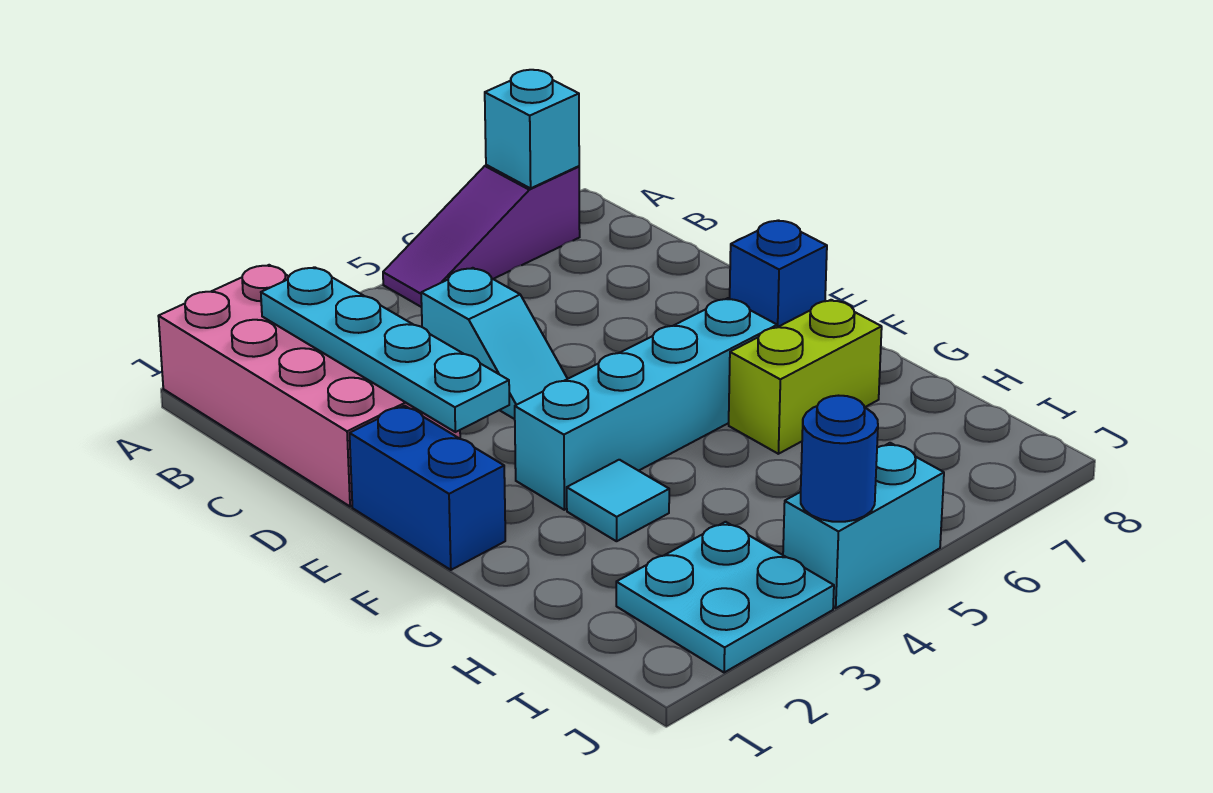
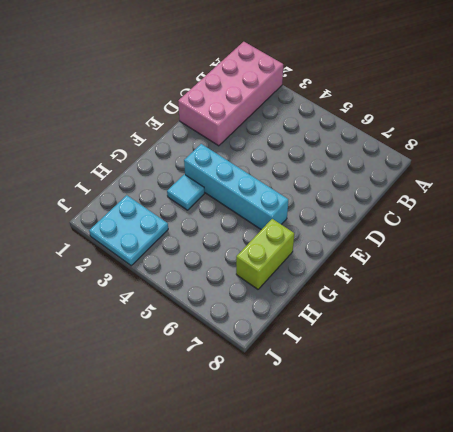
lime brick G7:H7 level 1 -> lime brick G6:G7 level 1
none -> purple slope A5:A7 level 1 top 7
none -> cyan slope C4:D4 level 1 top C
none -> blue brick E1:F1 level 1

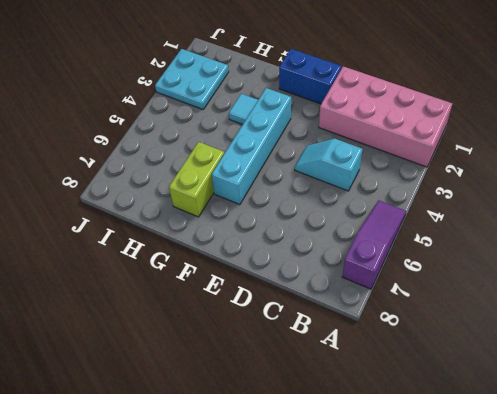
none -> blue brick E8 level 1
none -> cyan brick J4:J5 level 1
none -> cyan brick A7 level 2

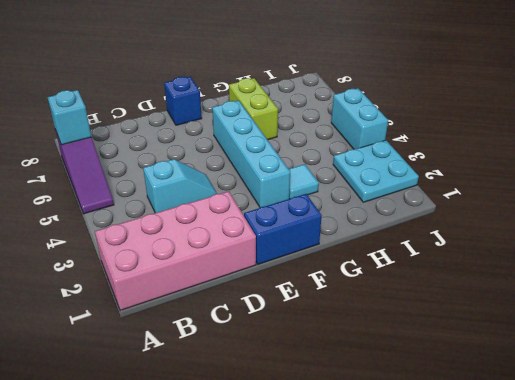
none -> cyan plate B2:E2 level 2
none -> blue round brick J4 level 2

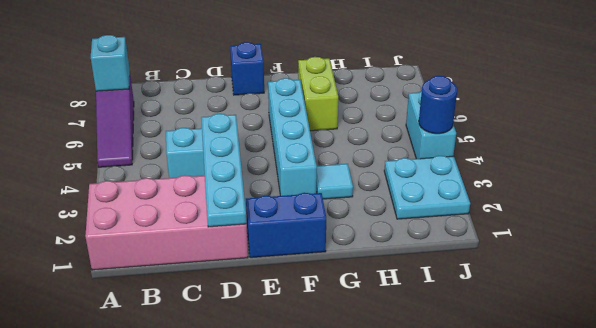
cyan plate D1:D4 level 2 -> cyan plate B2:E2 level 2

